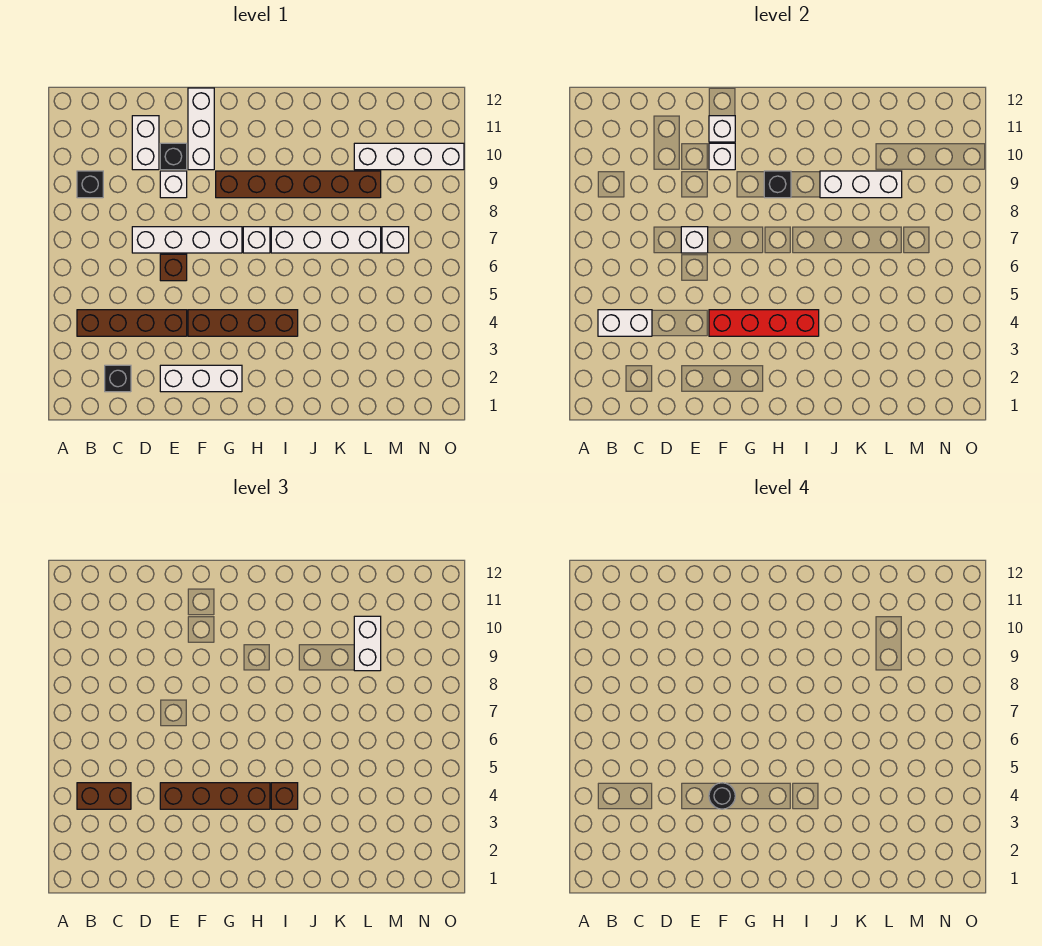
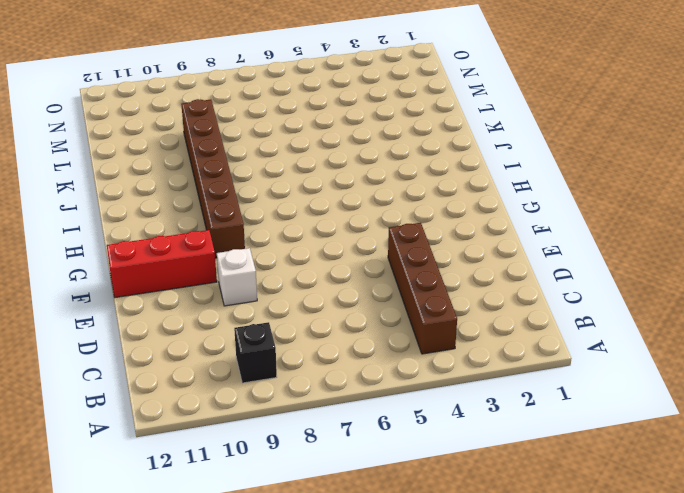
red brick F10:F12 level 1 -> white brick F10:F12 level 1
none -> black brick C2 level 1
none -> white brick D7:G7 level 1
none -> white brick D10:D11 level 1

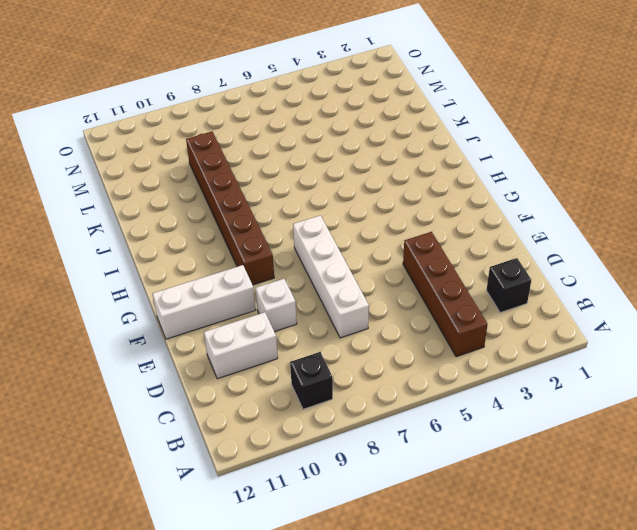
none -> white brick E2:G2 level 1
none -> brown brick E6 level 1
none -> black brick E10 level 1

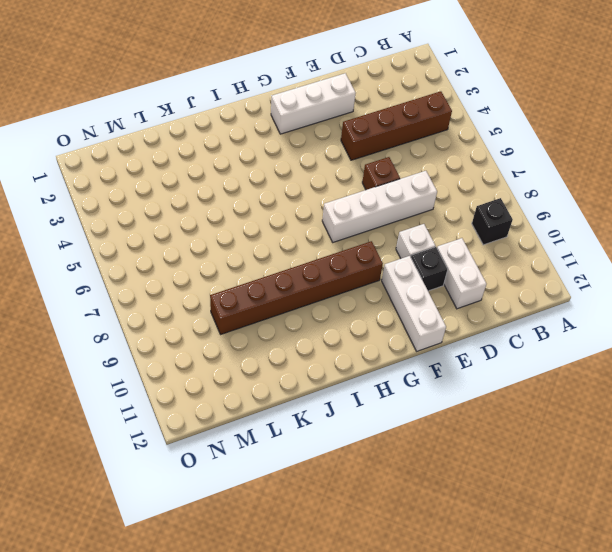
none -> black brick C2 level 1
none -> brown brick F4:I4 level 1
none -> white brick H7 level 1

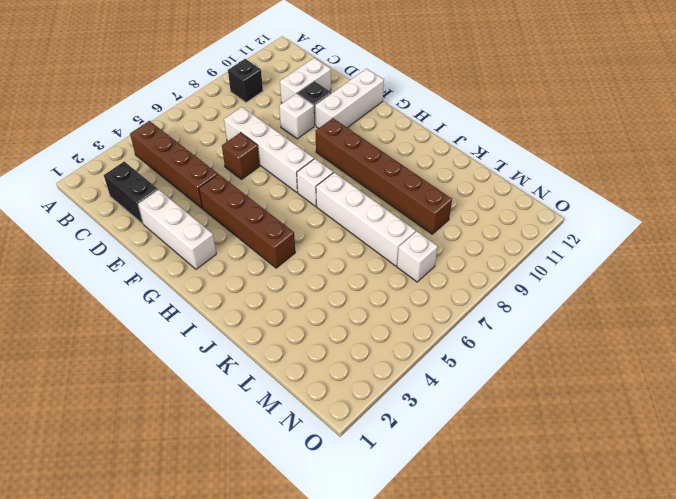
black brick C2:D2 level 1 -> black brick C2 level 1
none -> white brick L10:O10 level 1
none -> white brick B4:C4 level 2
none -> white brick E7 level 2

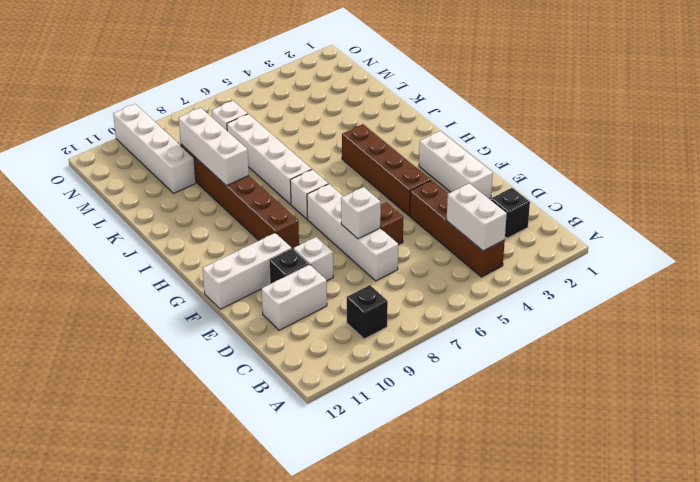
none -> red brick F4:I4 level 2
none -> white brick F10 level 2
none -> white brick F11 level 2

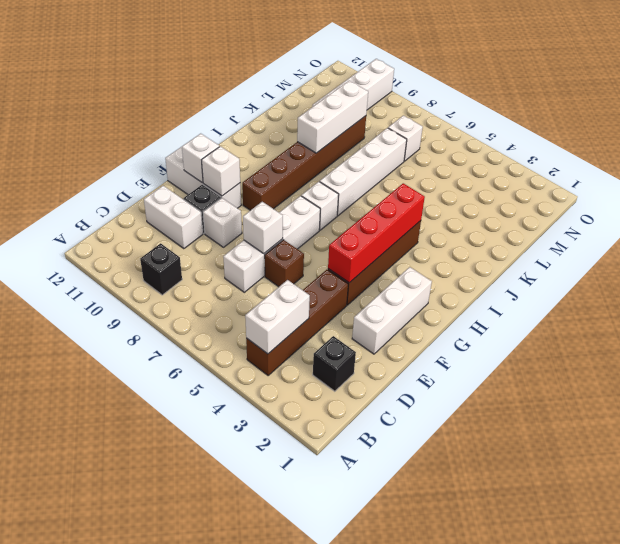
none -> black brick H9 level 2
none -> brown brick B4:C4 level 3
none -> brown brick E4:H4 level 3

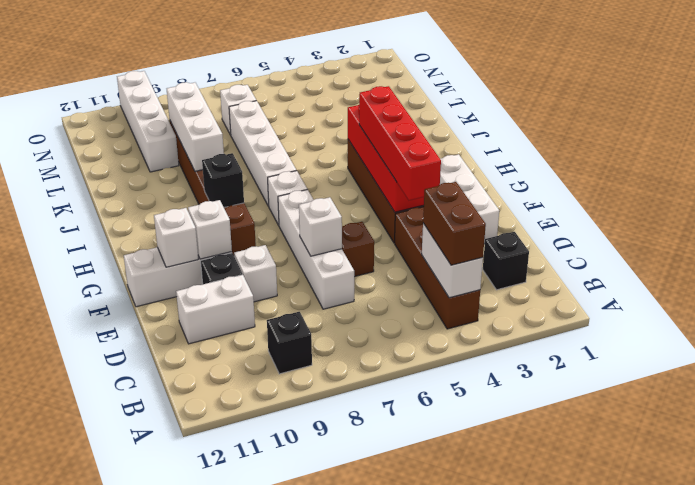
red brick E4:H4 level 3 -> brown brick E4:H4 level 3
none -> brown brick I4 level 3
none -> white brick L9:L10 level 3
none -> black round brick F4 level 4

